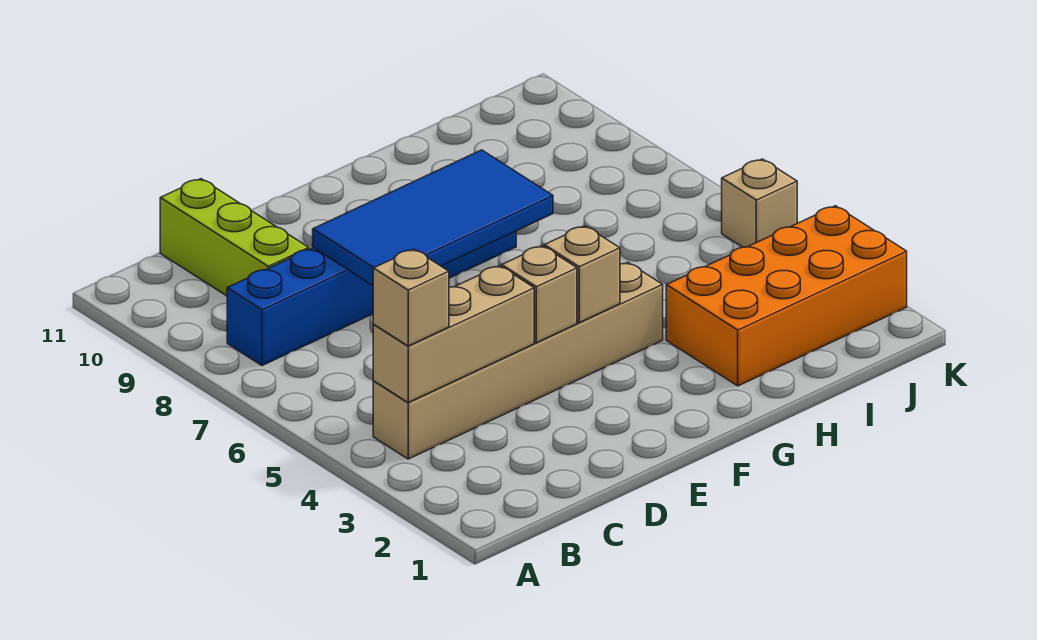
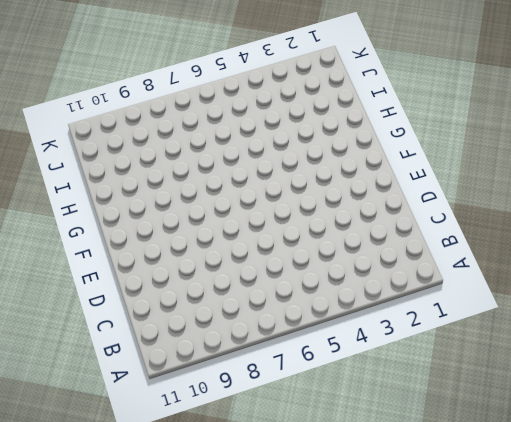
none -> tan brick B4:G4 level 1
none -> blue brick B8:G8 level 1

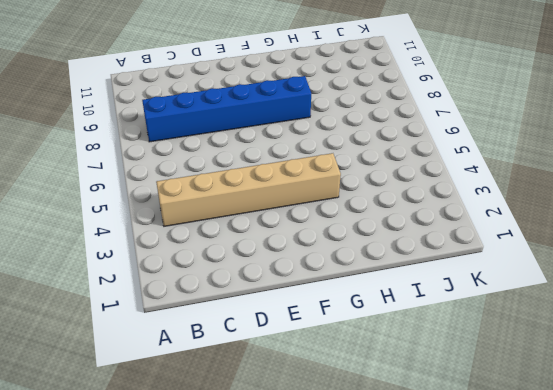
none -> lime brick C9:C11 level 1
none -> orange brick H2:K3 level 1

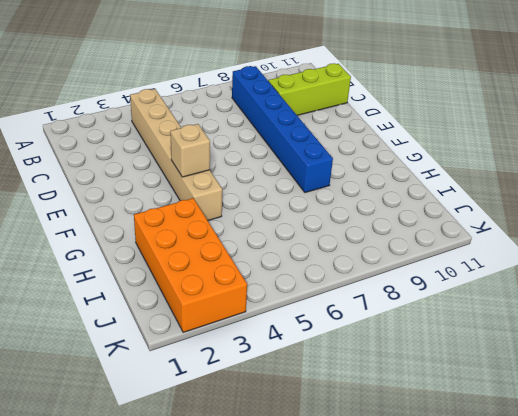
none -> tan brick K5 level 1
none -> tan brick B4:D4 level 2

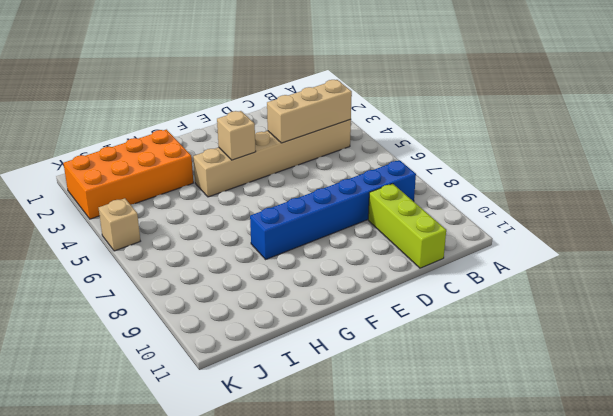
none -> blue tile D7:G8 level 2
none -> tan brick E4 level 2

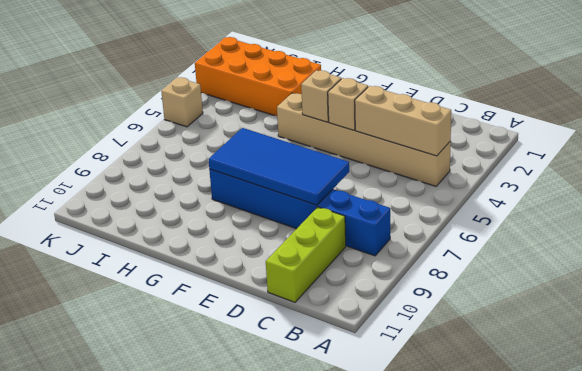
none -> tan brick B4 level 3

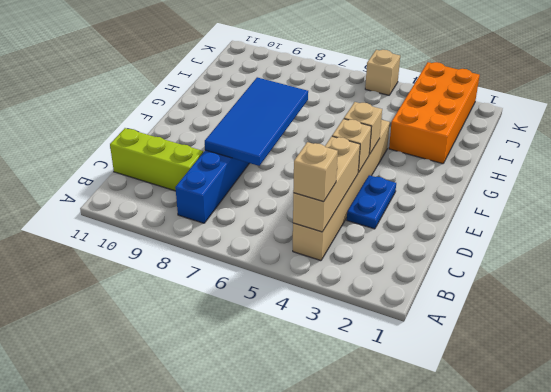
blue plate D3:E3 level 1 -> none

